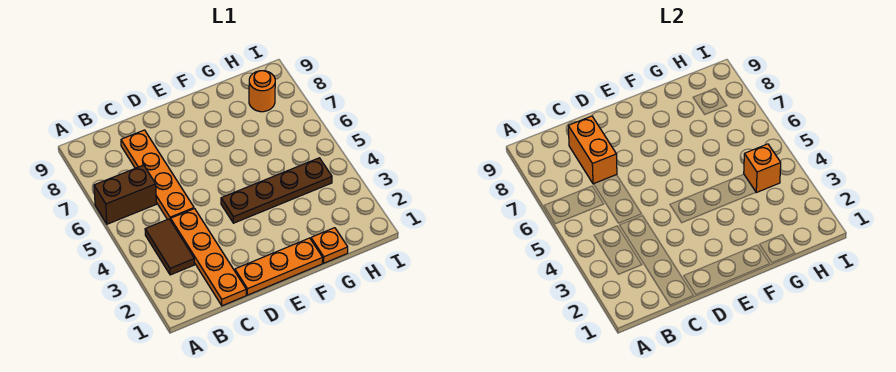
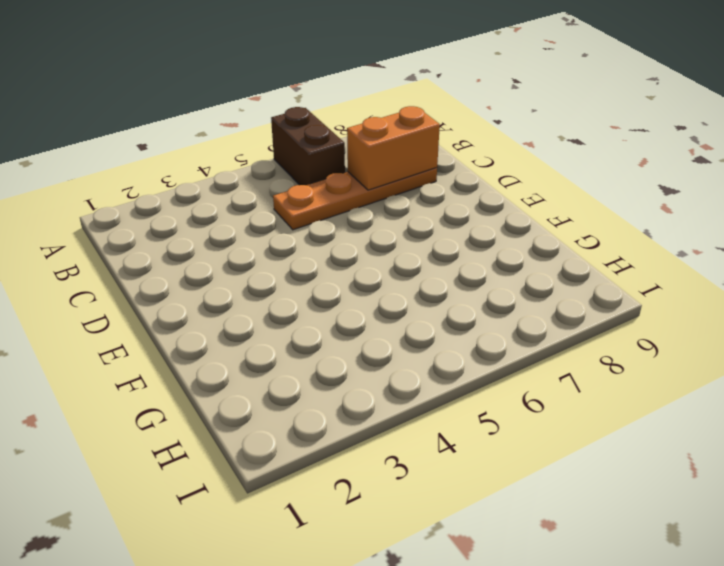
none -> brown tile B3:B4 level 1
none -> orange plate C1:C4 level 1

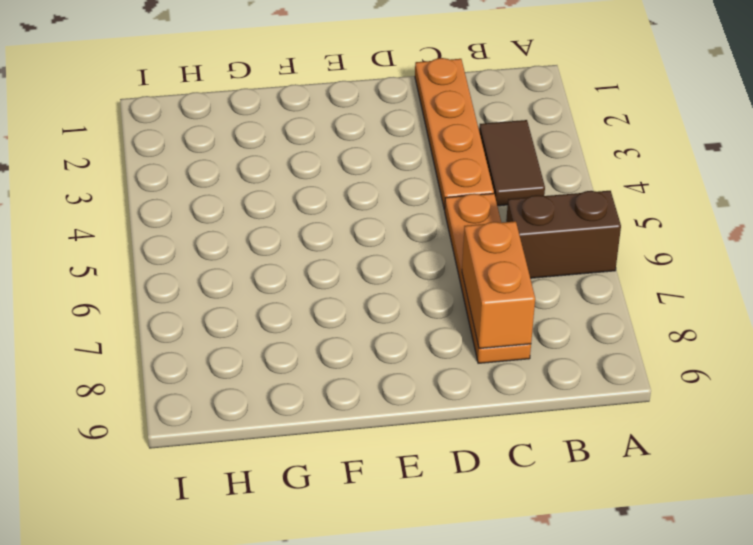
none -> orange plate D1:F1 level 1
none -> brown plate E4:H4 level 1

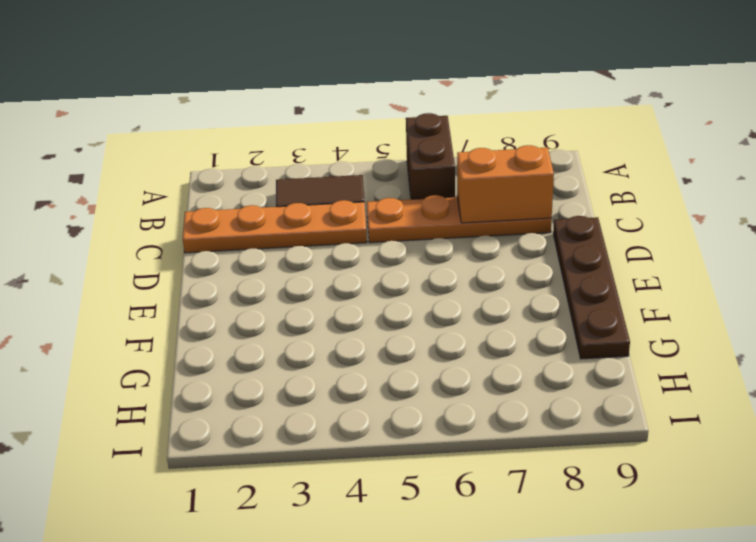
brown plate D9:G9 level 1 -> brown plate E4:H4 level 1
none -> orange plate D1:F1 level 1
none -> orange plate G1 level 1

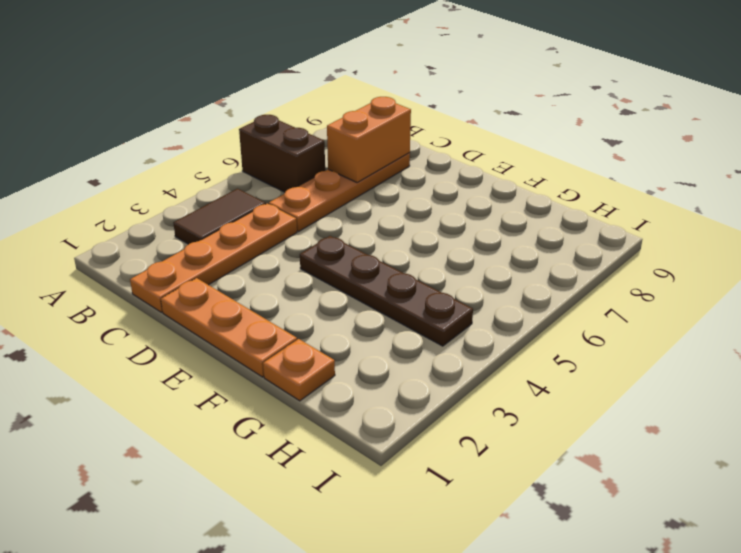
none -> orange round brick H8 level 1
none -> orange brick H4 level 2

